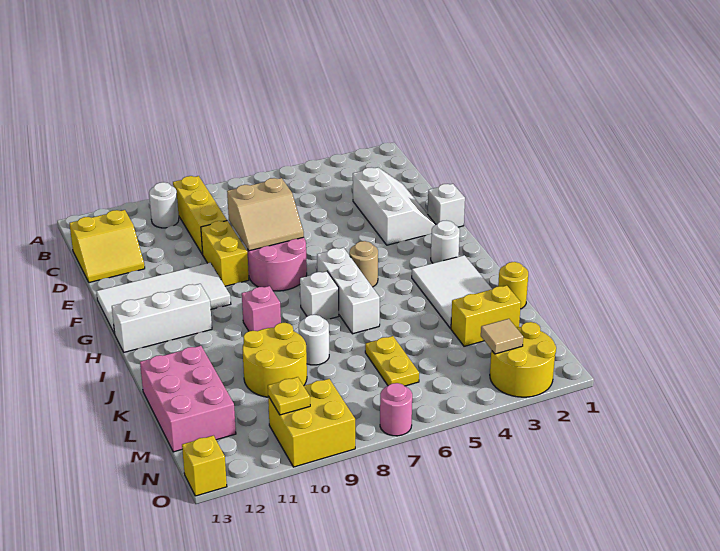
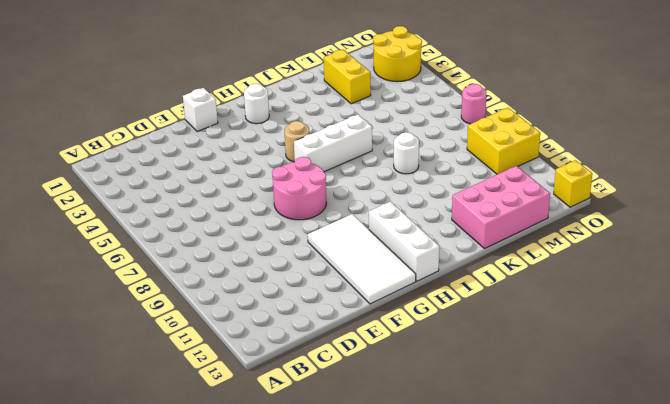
none -> yellow brick B9:D9 level 1
none -> white round brick B10 level 1
none -> yellow slope C12:D13 level 1 top C

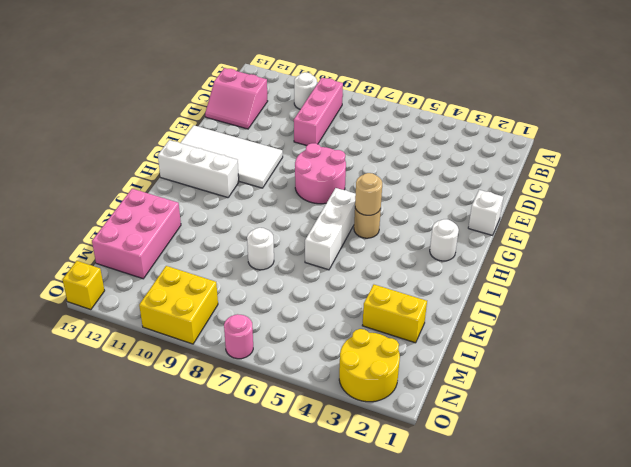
pink brick B9:D9 level 1 -> yellow brick B9:D9 level 1
pink slope C12:D13 level 1 top C -> yellow slope C12:D13 level 1 top C
tan round brick H5 level 2 -> none
none -> white slope D2:F3 level 1 top 3
none -> yellow brick E9:F9 level 1
none -> white tile I2:K3 level 1

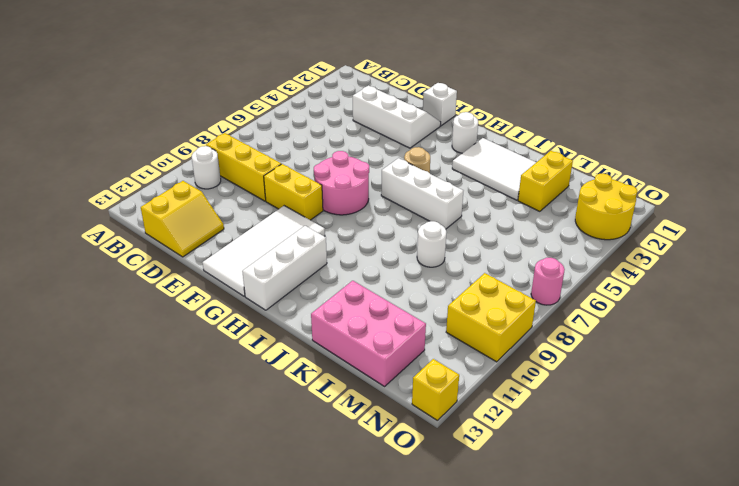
none -> white brick I7 level 1
none -> pink brick I9 level 1
none -> yellow round brick K1 level 1

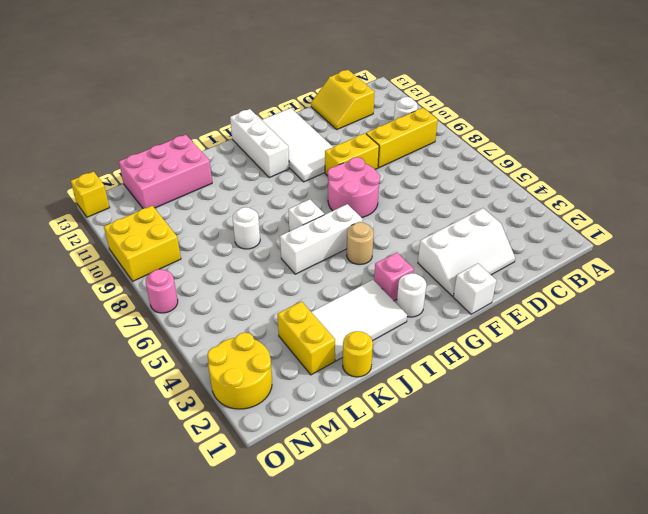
pink brick H3 level 1 -> pink brick I9 level 1
none -> yellow round brick K9:L10 level 1
none -> yellow plate L6:M6 level 1
none -> tan slope E7:F8 level 2 top E

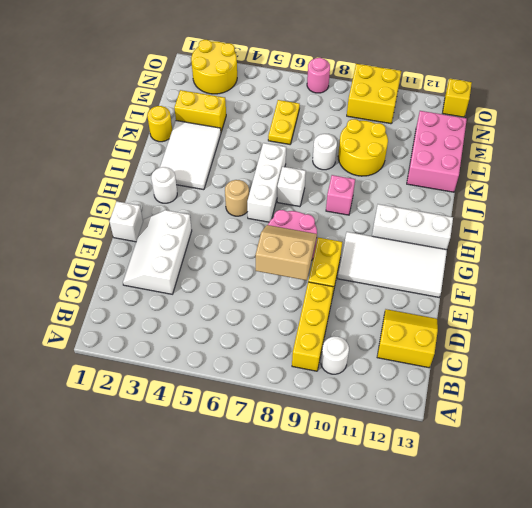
none -> tan tile N3 level 2
none -> yellow plate N10 level 2

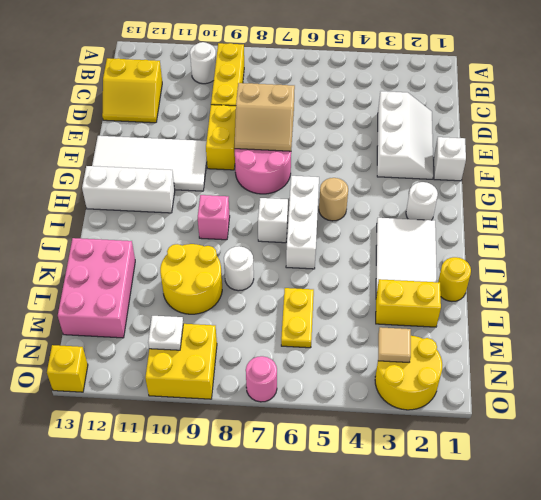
white plate N10 level 2 -> yellow plate N10 level 2

